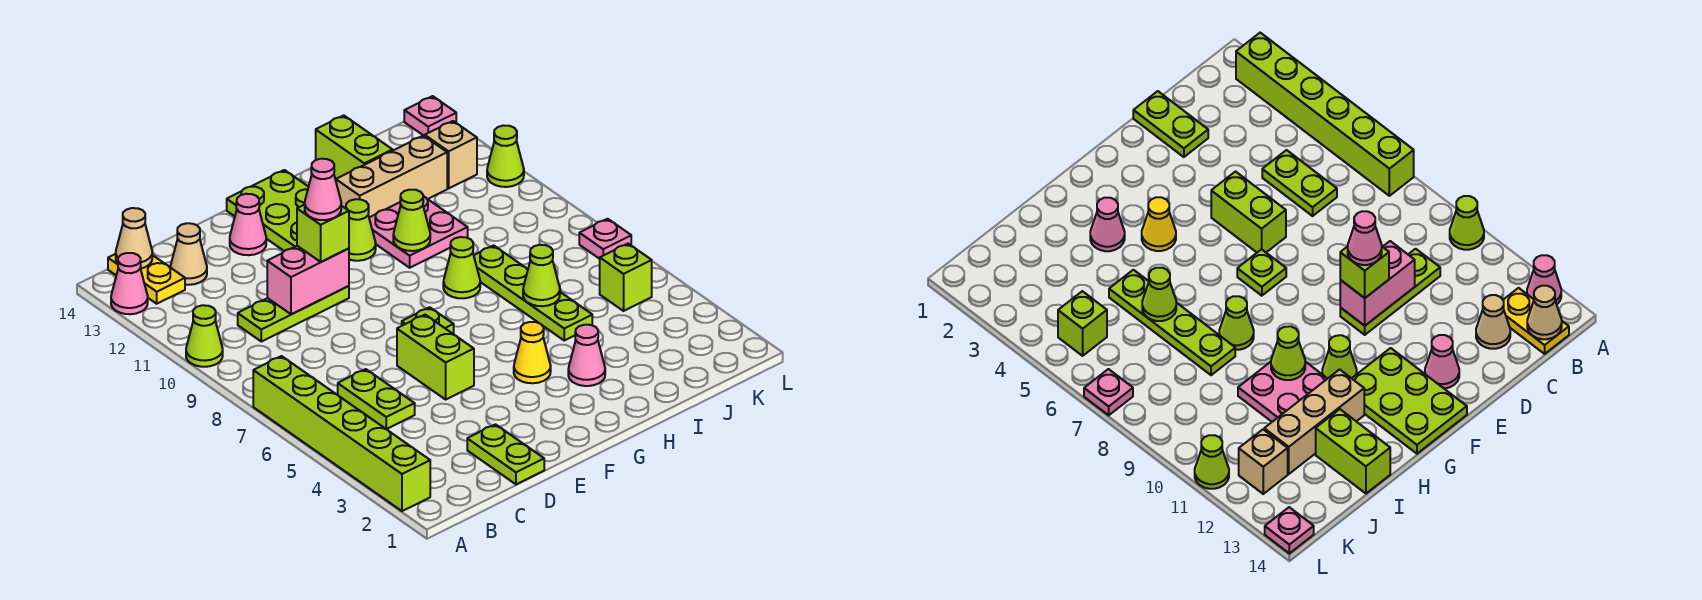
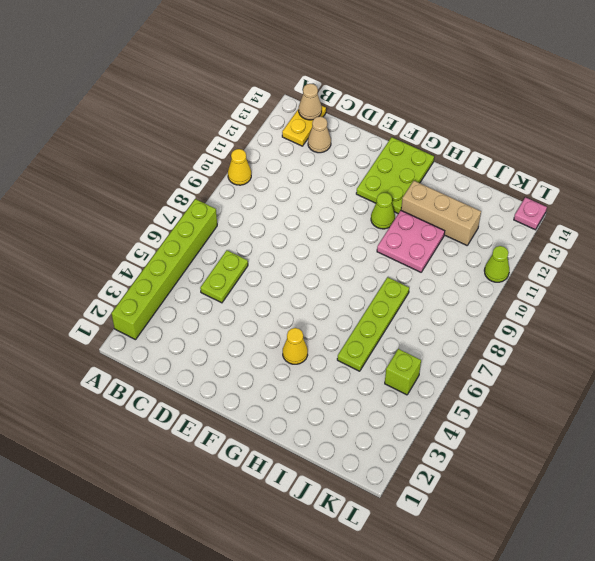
yellow cone A10 level 1 -> lime cone A10 level 1
none -> pink cone A13 level 1
none -> lime plate C10:E10 level 1
none -> lime plate D1:D2 level 1
none -> lime brick E5:E6 level 1

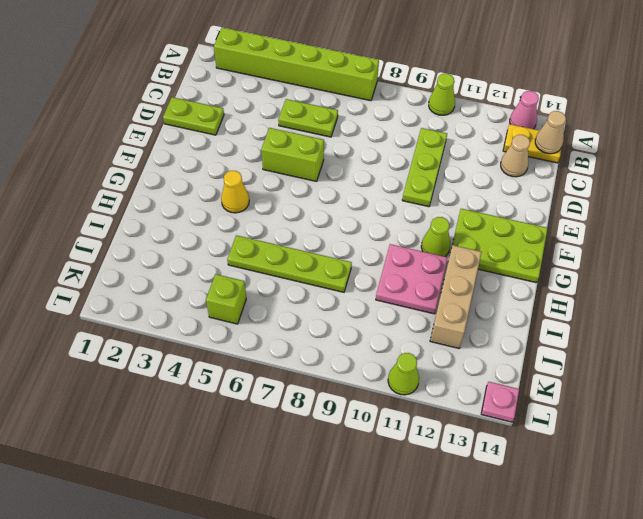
none -> pink cone E13 level 1
none -> lime plate F7 level 1
none -> pink cone H3 level 1
none -> lime cone H8 level 1

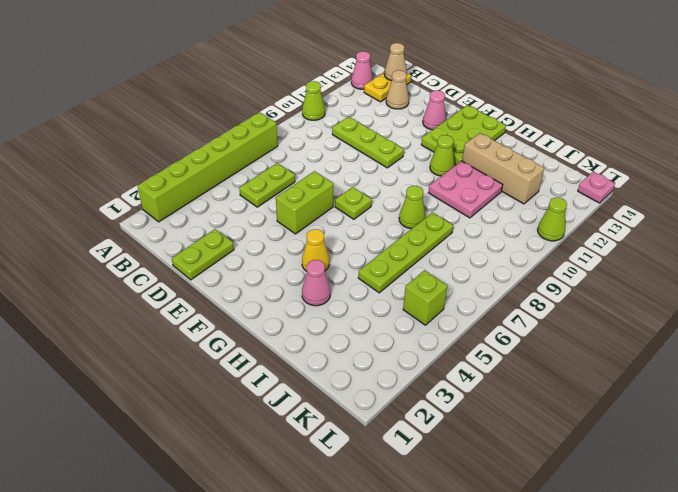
none -> lime brick I13:I14 level 1
none -> tan brick K12 level 1
none -> pink plate L7 level 1
none -> pink brick D10:E10 level 2

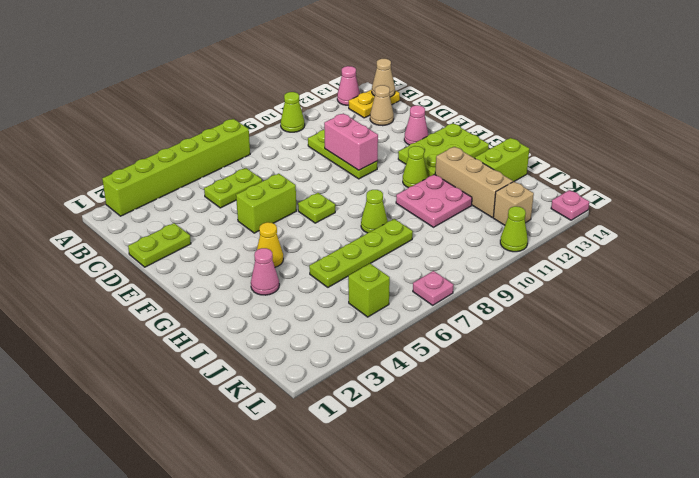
none -> lime cone H10 level 2
none -> lime cone I6 level 2
none -> lime brick E10 level 3
none -> pink cone E10 level 4

